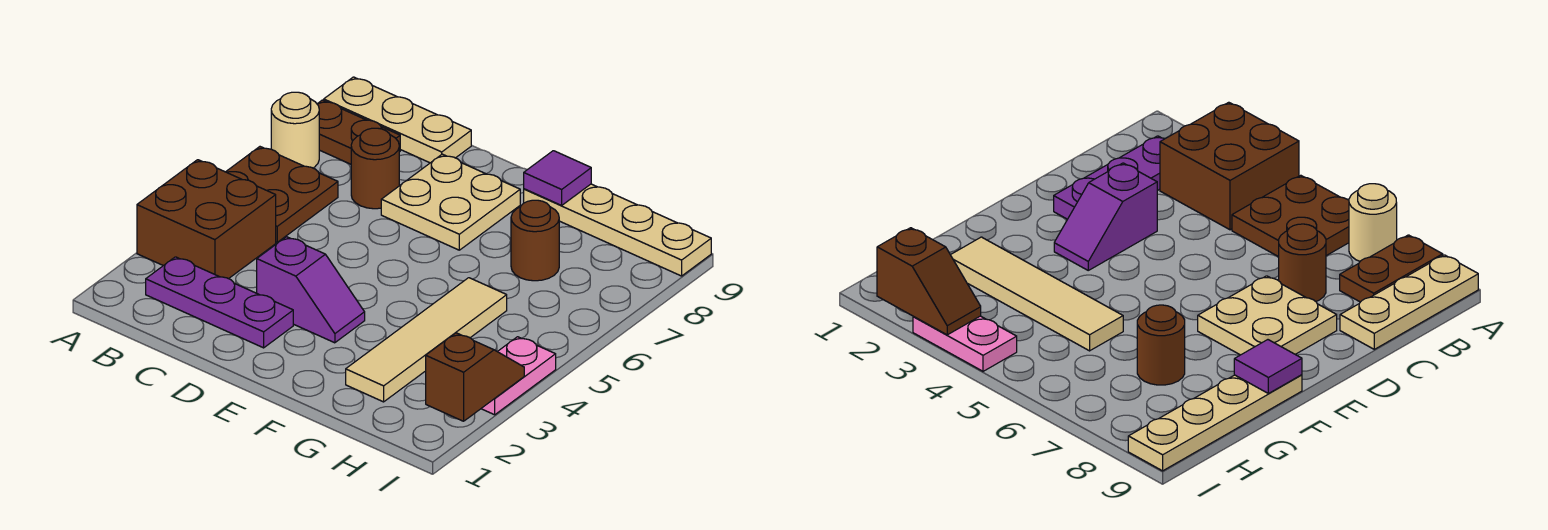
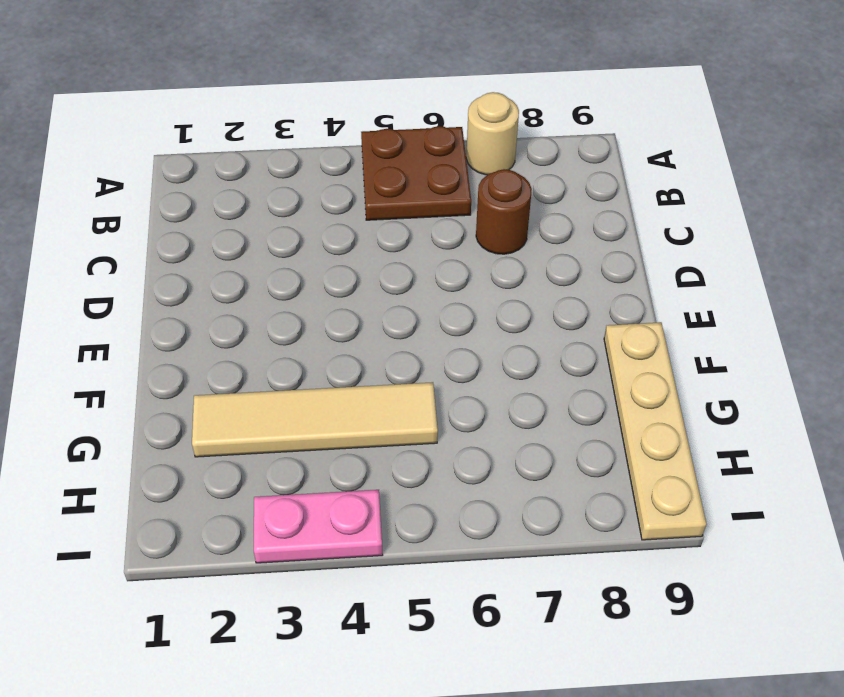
none -> brown brick A3:B4 level 1
none -> brown plate A8:B8 level 1
none -> tan plate A9:C9 level 1

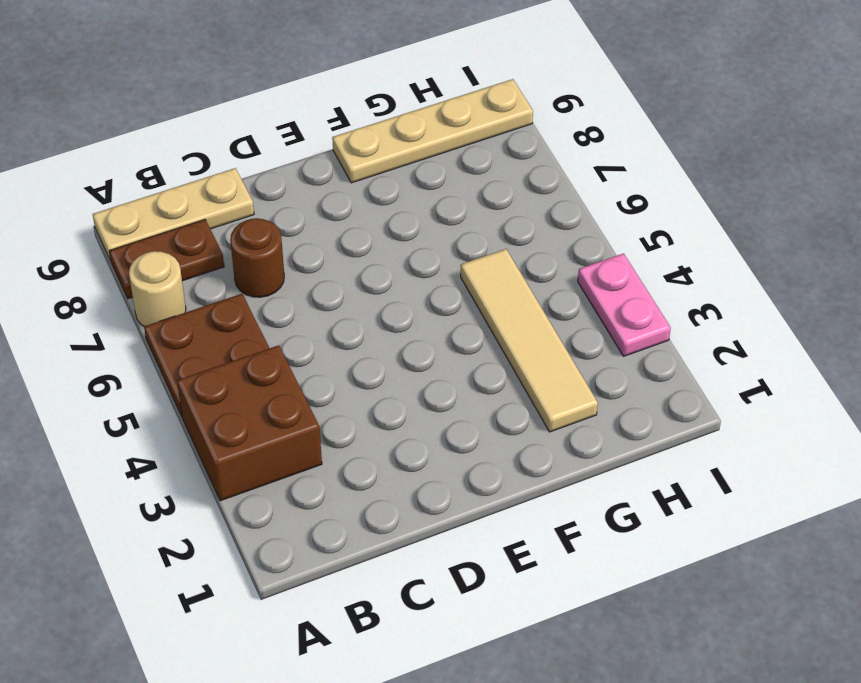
none -> purple plate B2:D2 level 1
none -> purple slope D3:E3 level 1 top D
none -> tan plate D7:E8 level 1

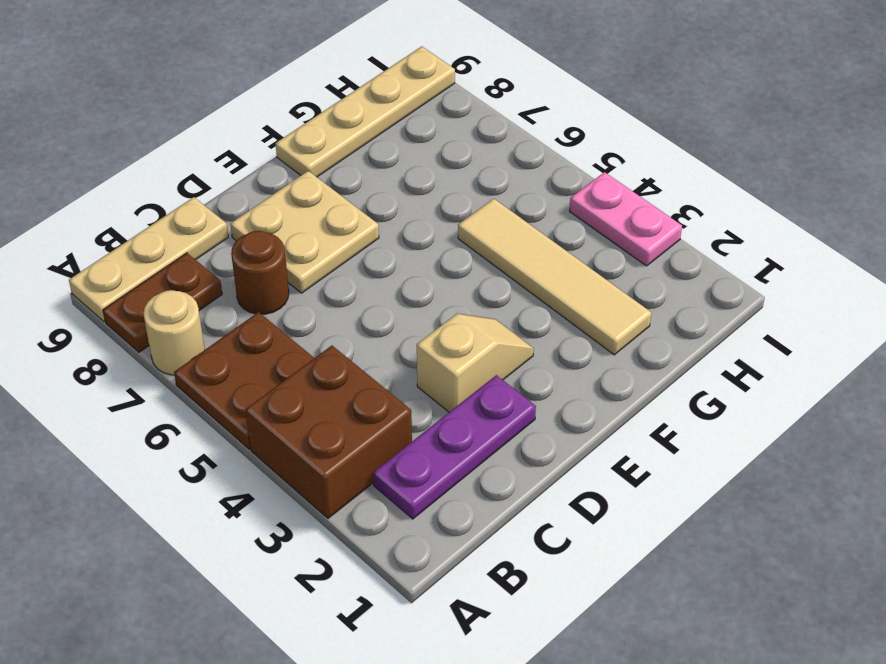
tan slope D3:E3 level 1 top D -> purple slope D3:E3 level 1 top D
none -> brown round brick G7 level 1
none -> purple tile F9 level 2
none -> brown slope I2:I3 level 2 top 2

